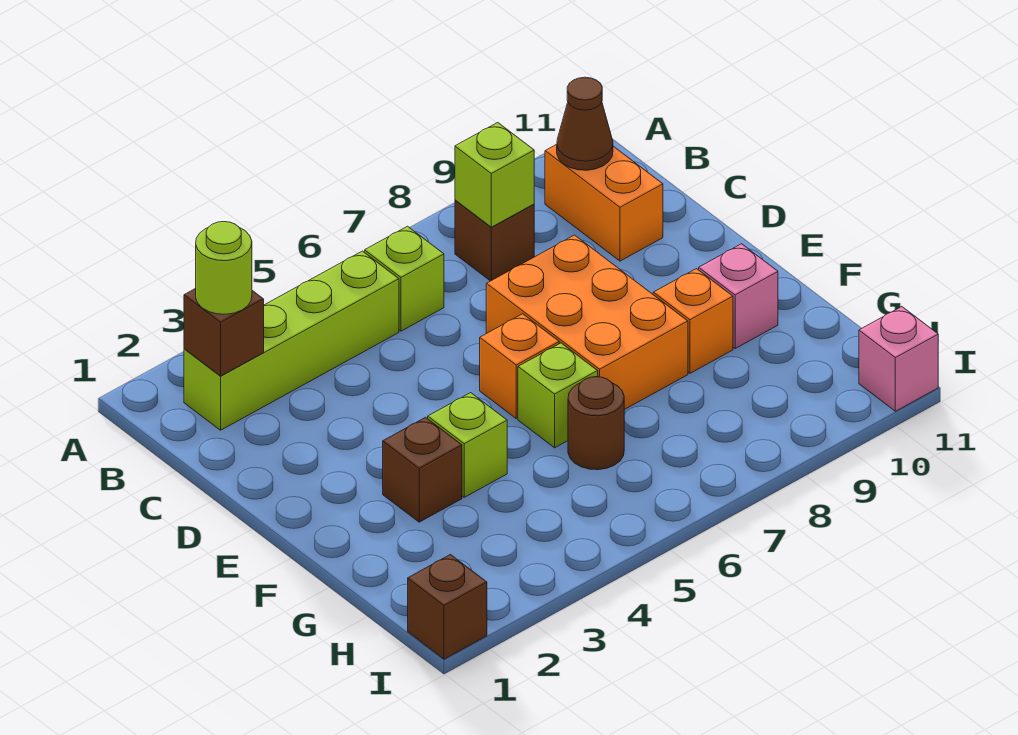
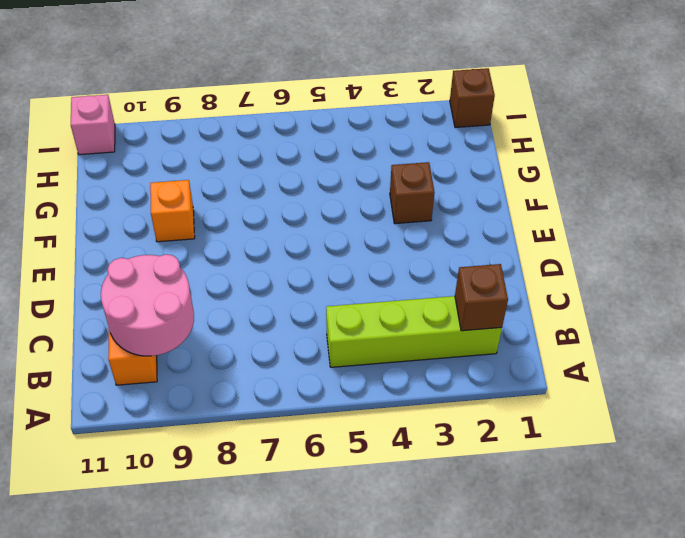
pink round brick B9:C10 level 2 -> brown cone B10 level 2
none -> lime brick B6 level 1
none -> brown brick B8 level 1
none -> orange brick D7:F8 level 1

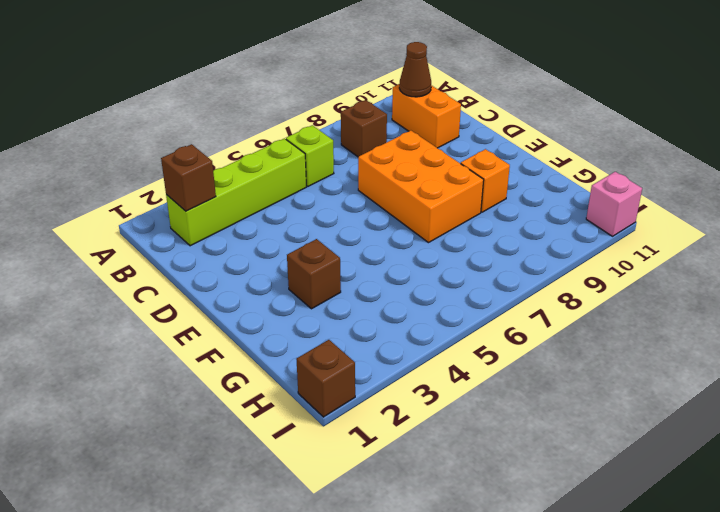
none -> orange brick E6 level 1
none -> lime brick F4 level 1
none -> lime brick F6 level 1

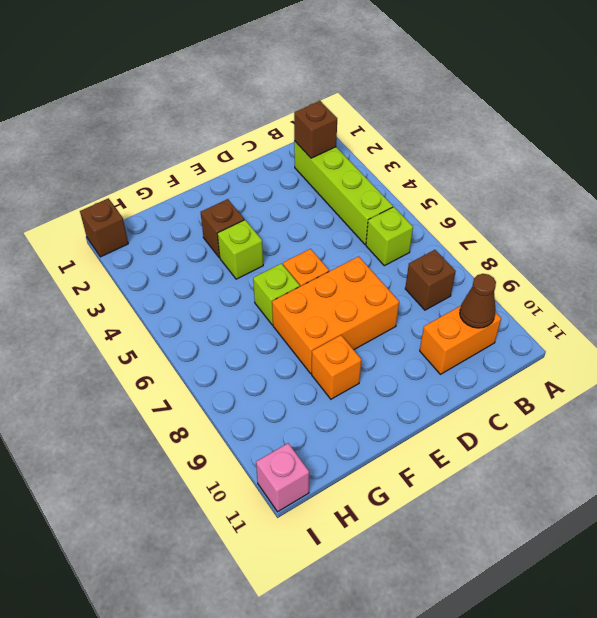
none -> pink brick F10 level 1
none -> brown round brick G6 level 1
none -> lime brick B8 level 2

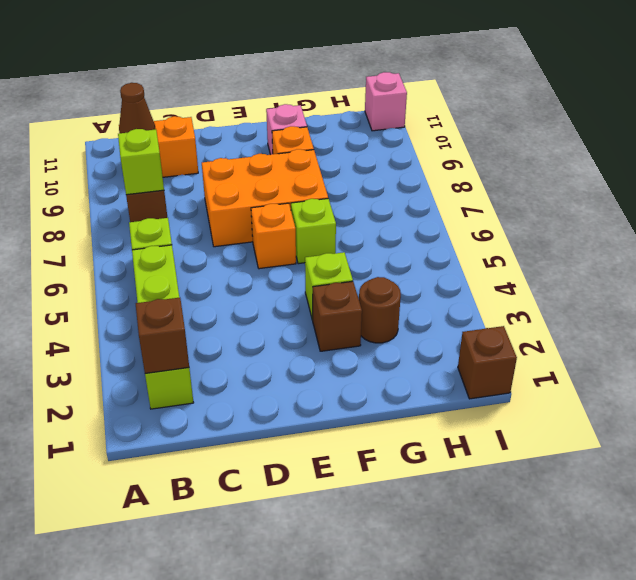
brown round brick G3 level 1 -> brown round brick G6 level 1
none -> lime round brick B2 level 3

